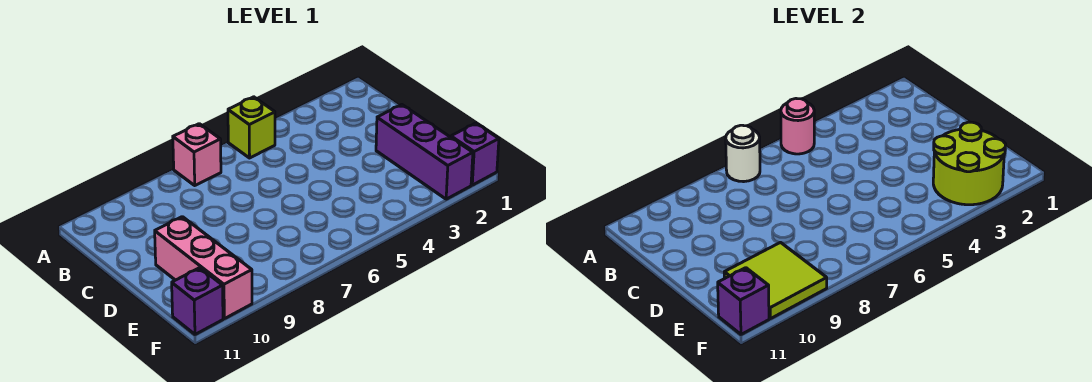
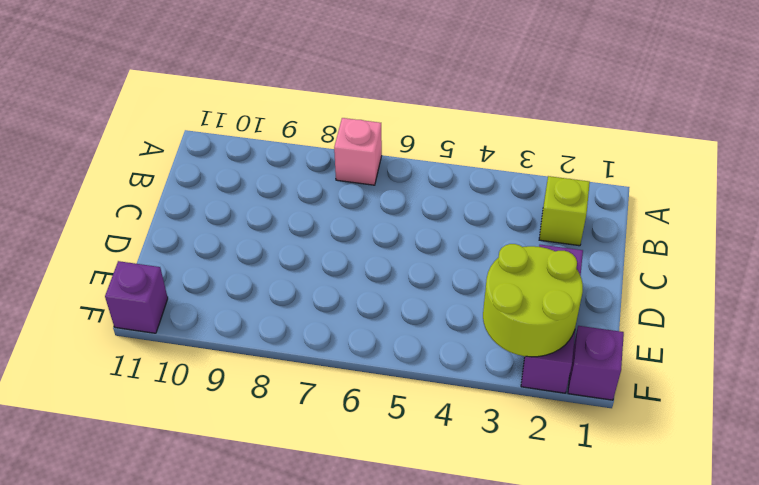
lime brick B2 level 1 -> lime brick A5 level 1
none -> pink brick D10:F10 level 1
none -> pink round brick A5 level 2

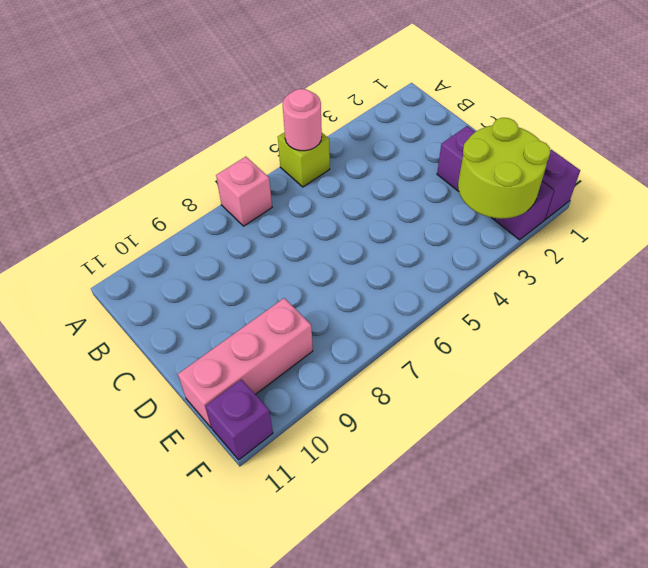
pink brick E9:E11 level 1 -> pink brick D10:F10 level 1
none -> white round brick A7 level 2
none -> lime tile E9:F10 level 2

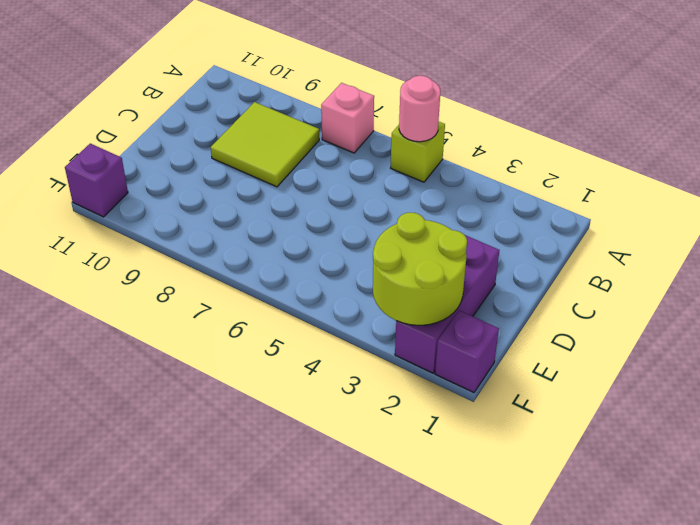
lime tile B8:C9 level 1 -> lime tile E9:F10 level 2
none -> pink brick D10:F10 level 1
none -> white round brick A7 level 2

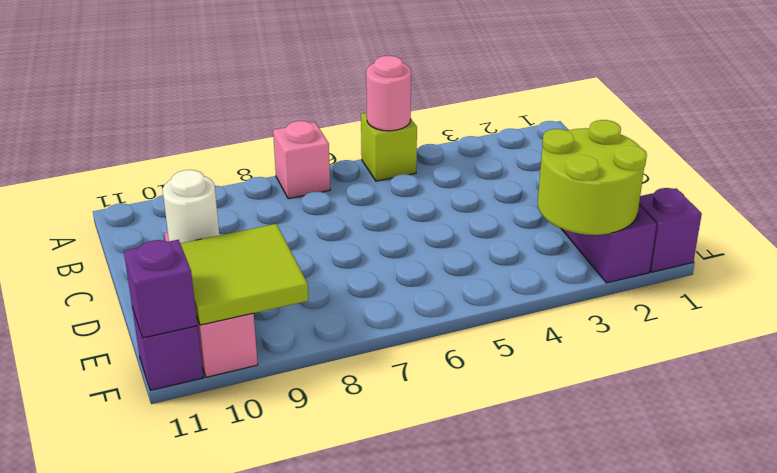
white round brick D10 level 2 -> white round brick A7 level 2

